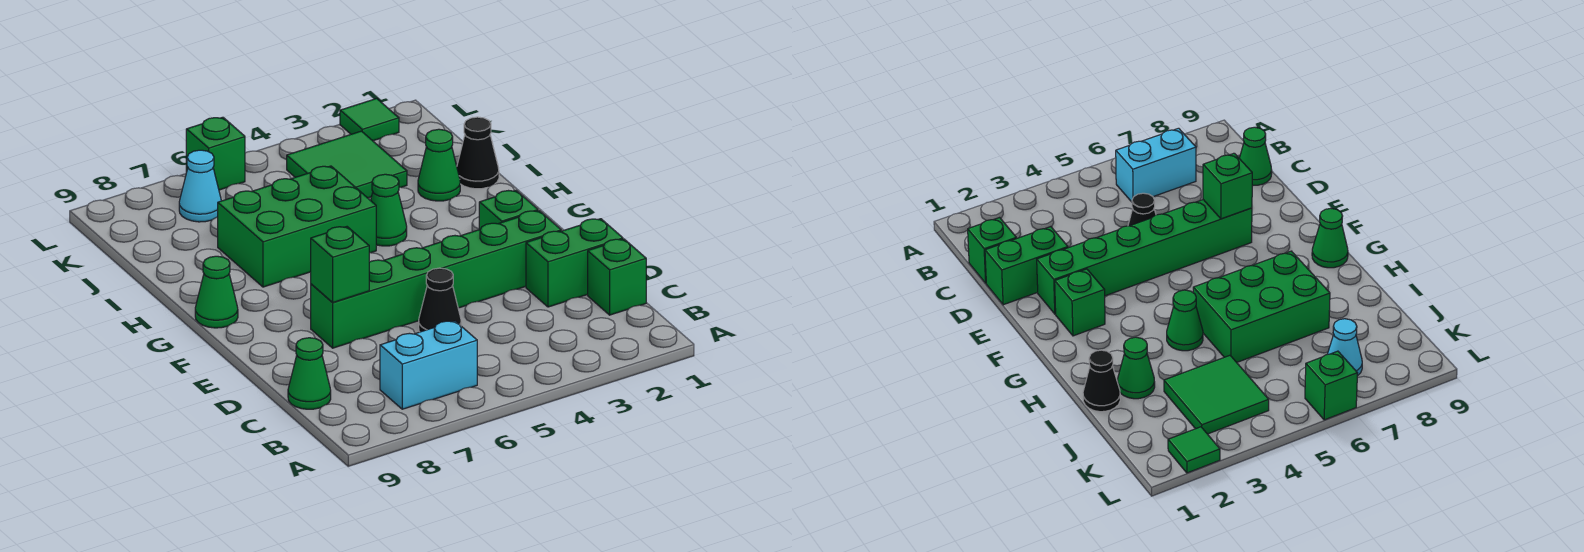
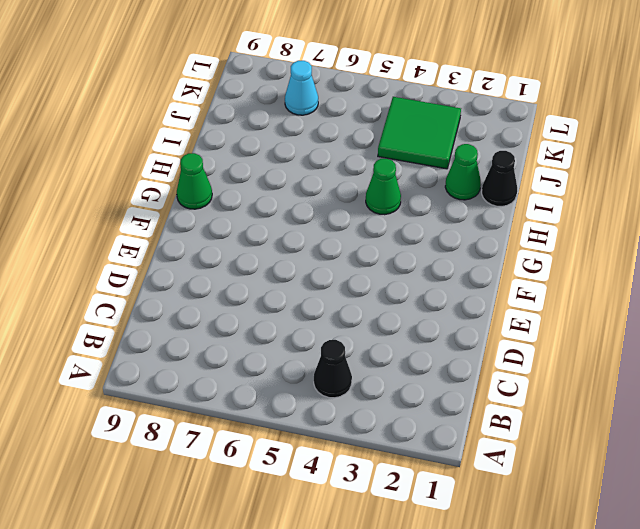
black cone B4 level 1 -> black cone D5 level 1
none -> cyan brick B6:B7 level 1
none -> green brick C1 level 1
none -> green cone C9 level 1

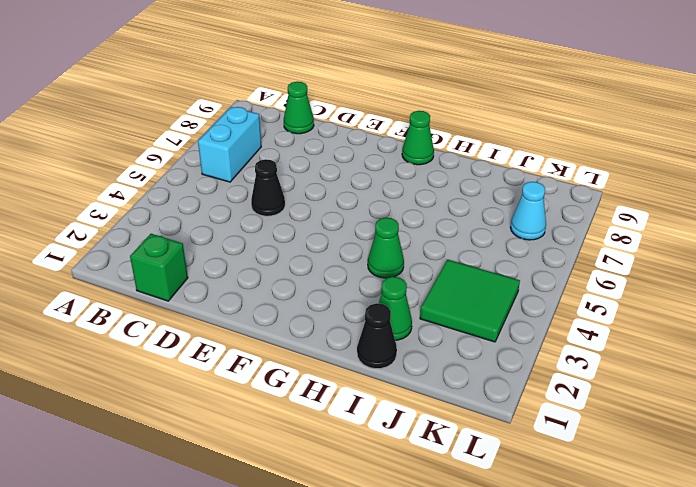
none -> green brick D1:D2 level 1
none -> green brick E2:E7 level 1
none -> green brick F2 level 1

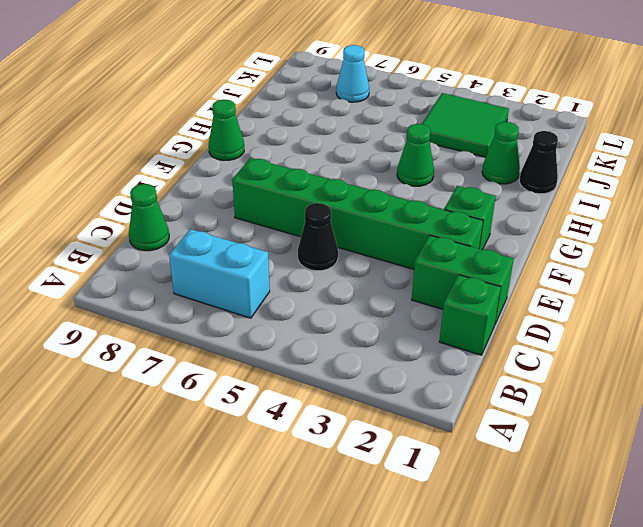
none -> green brick H5:I7 level 1
none -> green tile L2 level 1
none -> green brick L6 level 1

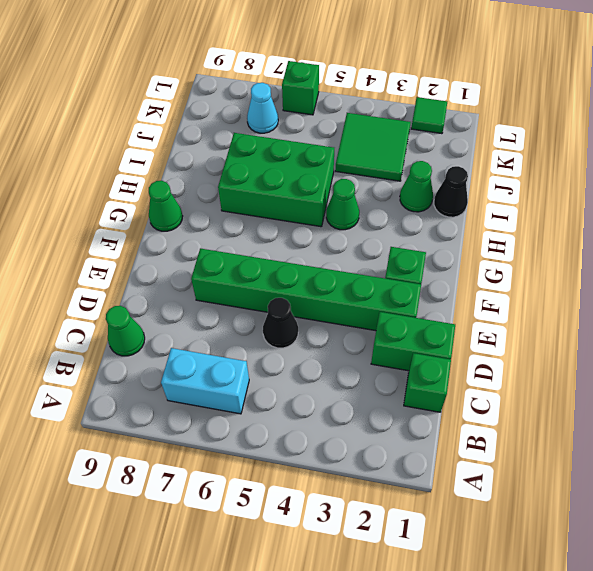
none -> green brick E7 level 2

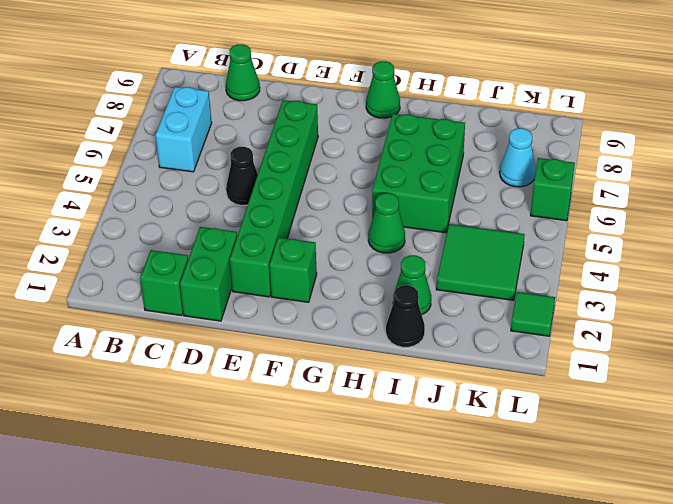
none -> green brick E7 level 2

